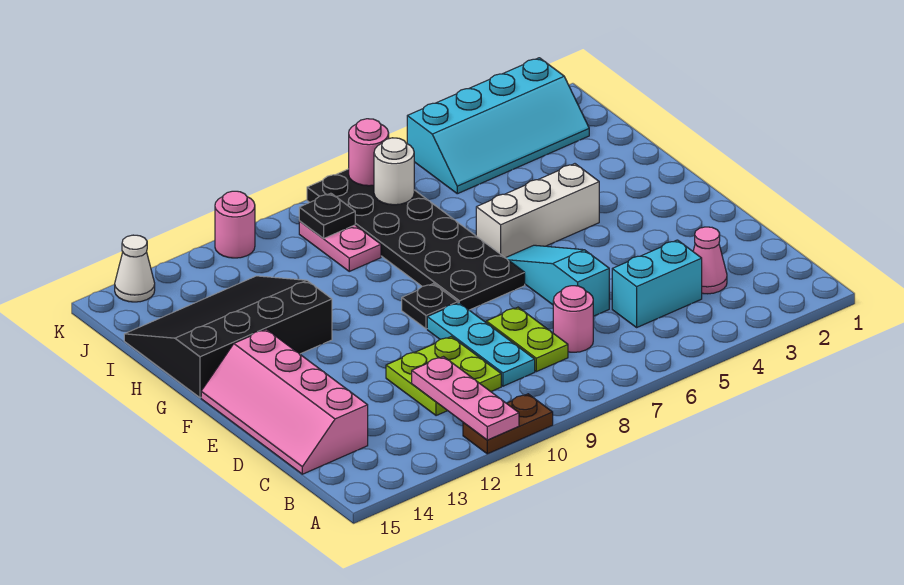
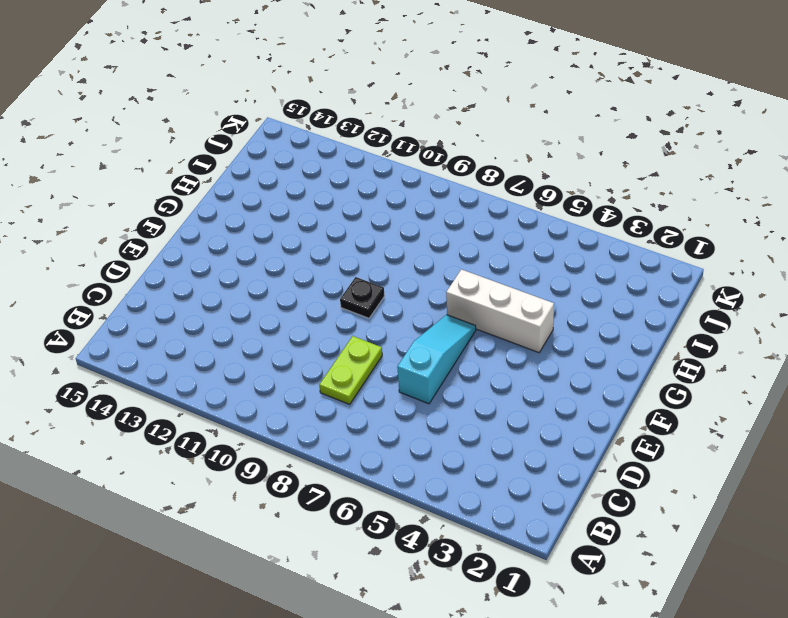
none -> brown plate A10:A11 level 1
none -> pink cone C3 level 1
none -> cyan brick C4:C5 level 1

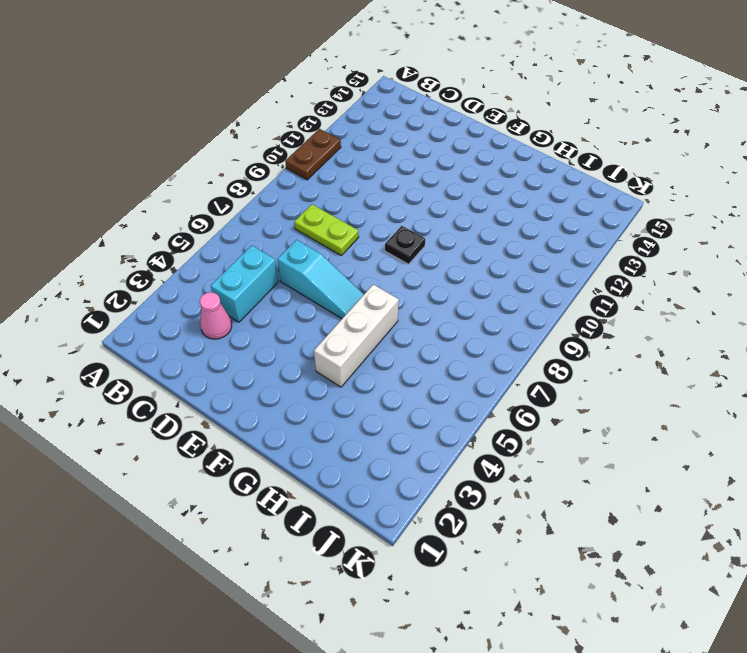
none -> pink round brick C7 level 1
none -> cyan plate C9:E9 level 1
none -> lime plate C10:D11 level 1

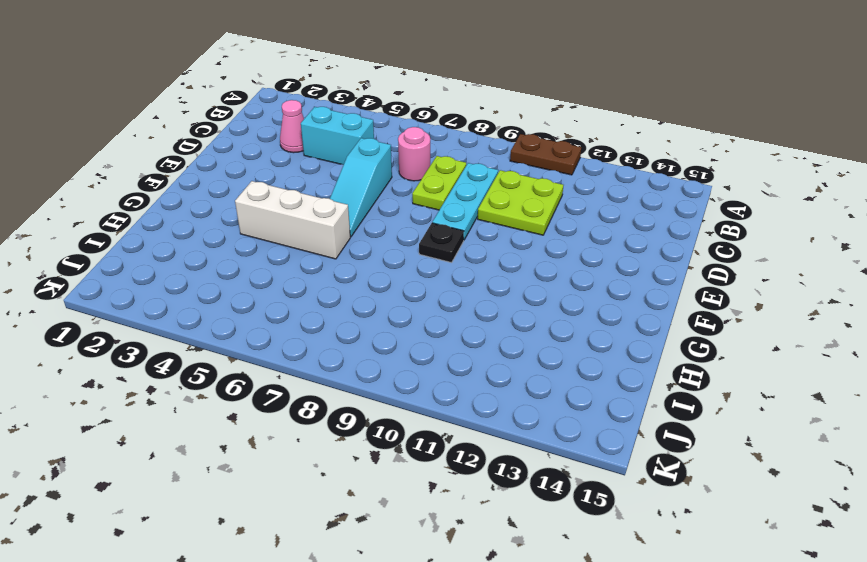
none -> pink slope C14:F15 level 1 top 14
none -> black plate F7:K8 level 1
none -> black slope G12:I15 level 1 top G

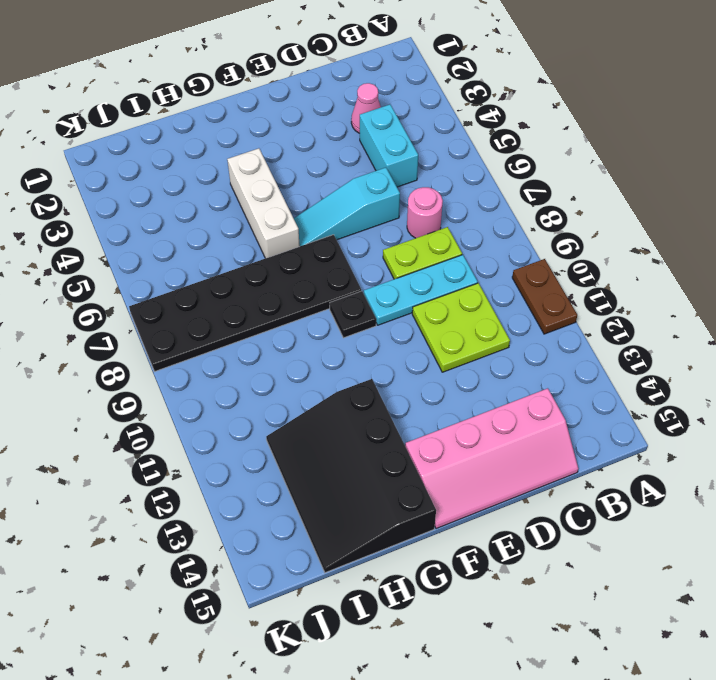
none -> pink plate I9:J9 level 1
none -> cyan slope J2:K5 level 1 top K
none -> pink round brick K11 level 1

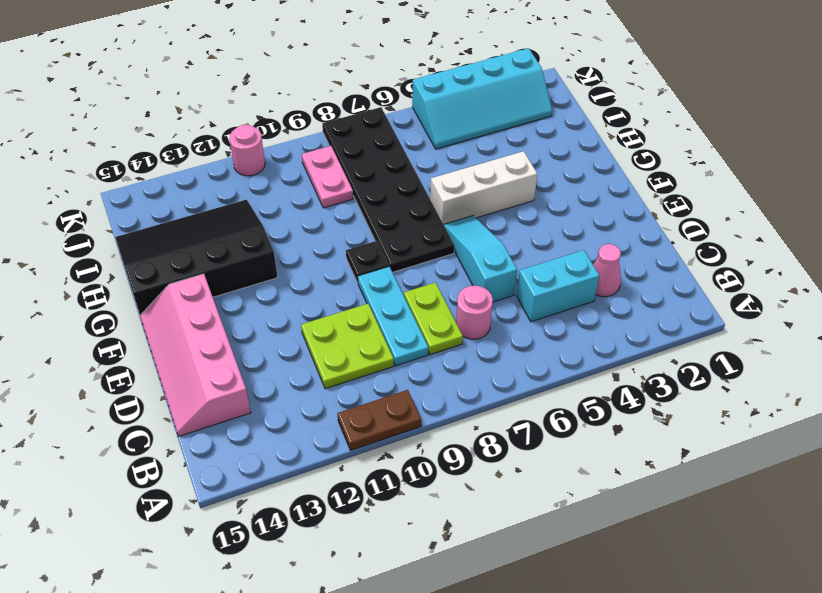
none -> white cone K14 level 1
none -> pink plate A11:C11 level 2
none -> white round brick J7 level 2

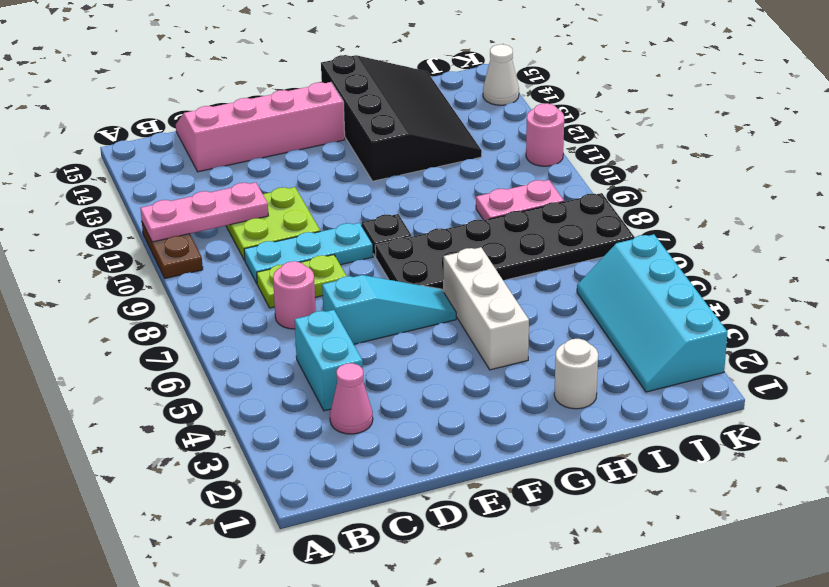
white round brick H2 level 1 -> white round brick J7 level 2
none -> black plate J9 level 2
none -> pink round brick K7 level 2

